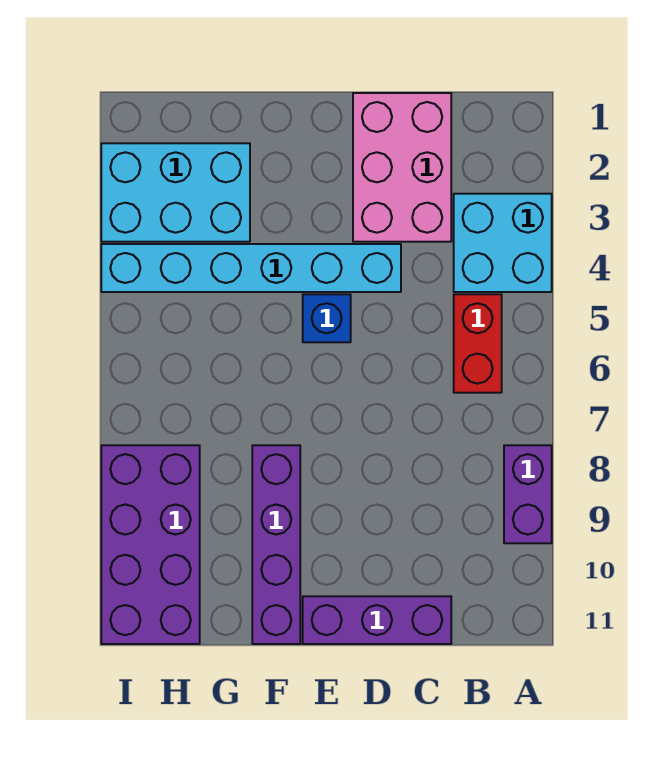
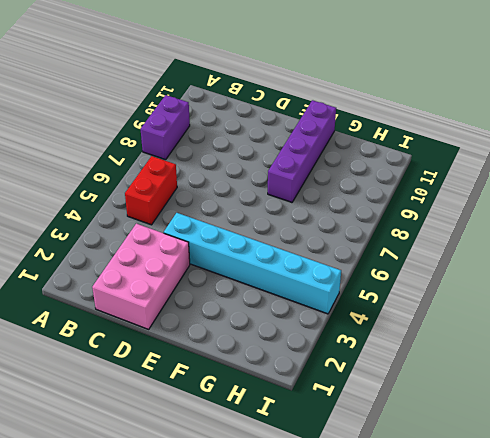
none -> cyan brick A3:B4 level 1
none -> purple brick C11:E11 level 1

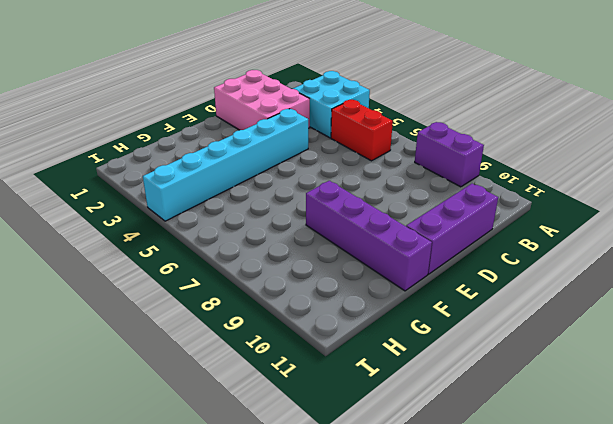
none -> blue brick E5 level 1
none -> cyan brick G2:I3 level 1

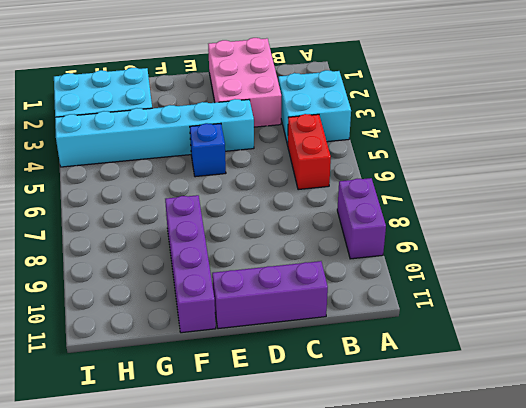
none -> purple brick H8:I11 level 1

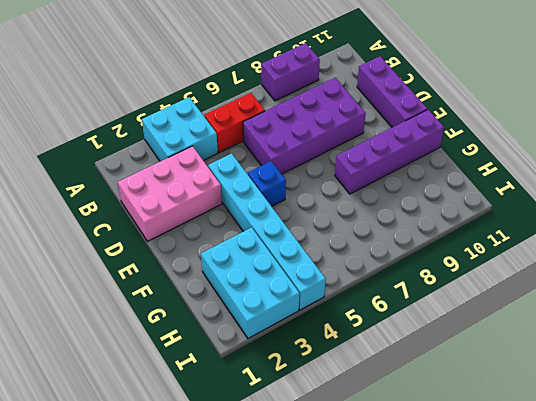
purple brick C6:D9 level 1 -> purple brick H8:I11 level 1

